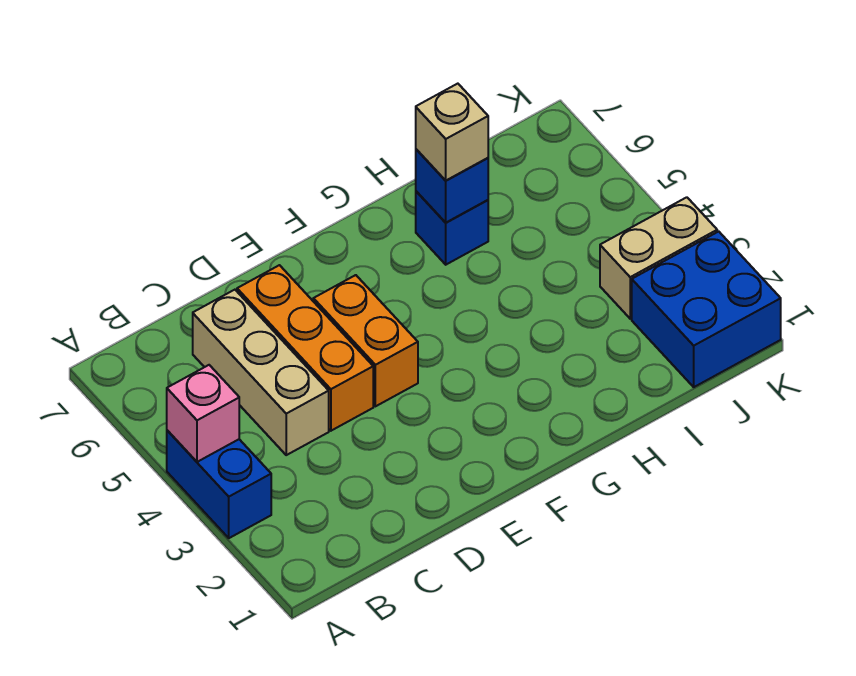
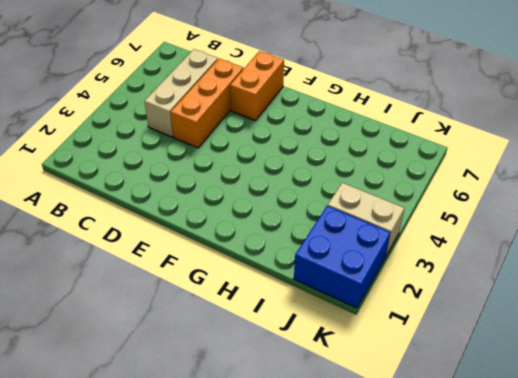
orange brick E6:E7 level 1 -> orange brick E4:E5 level 1
none -> blue brick A3:A4 level 1
none -> blue brick H6 level 1

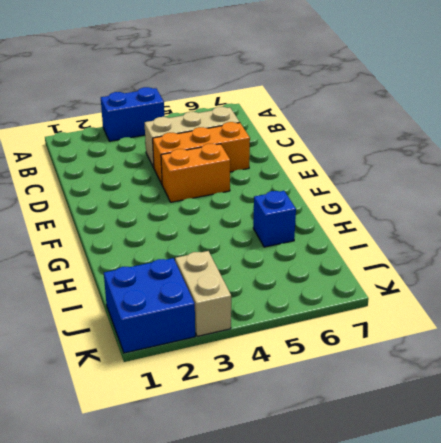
none -> pink brick A4 level 2
none -> blue brick H6 level 2

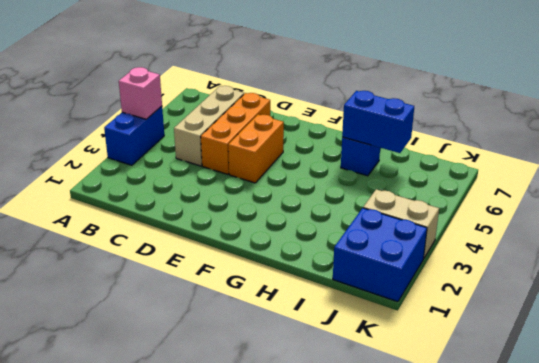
blue brick H6:I6 level 2 -> blue brick H6 level 2
none -> tan brick H6 level 3

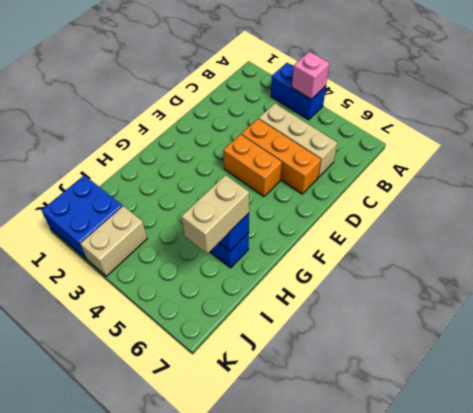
tan brick H6:I6 level 3 -> tan brick H6 level 3

